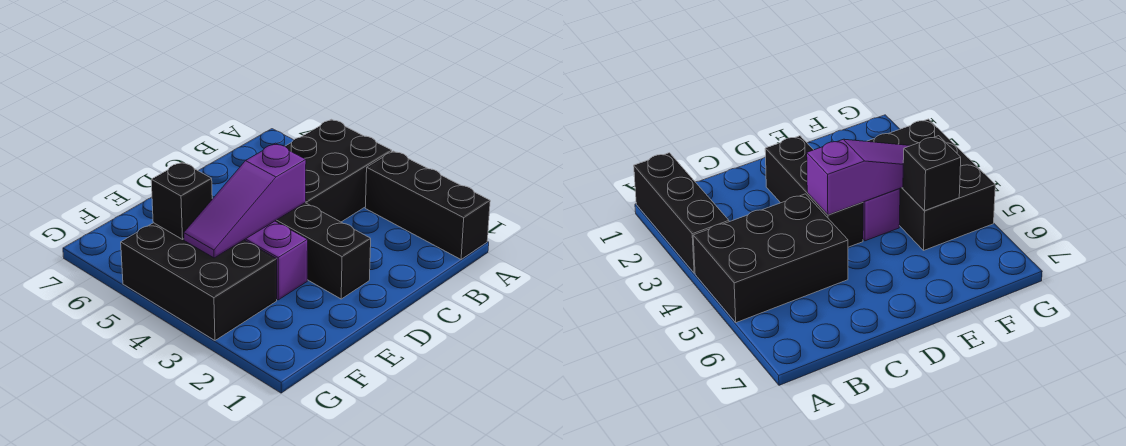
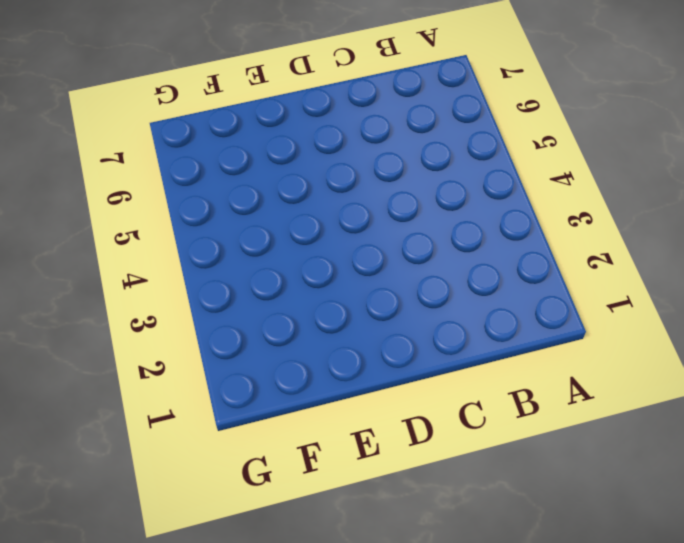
none -> black brick A1:A3 level 1
none -> black brick A4:C5 level 1

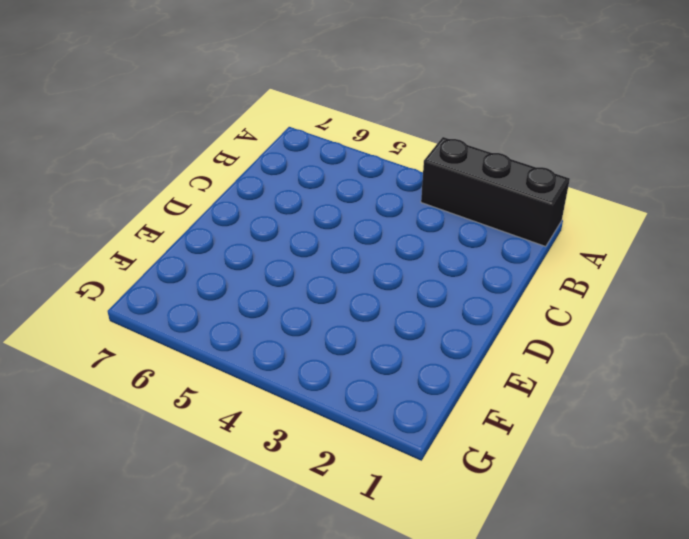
none -> black brick A4:C5 level 1
none -> black brick D2:D4 level 1

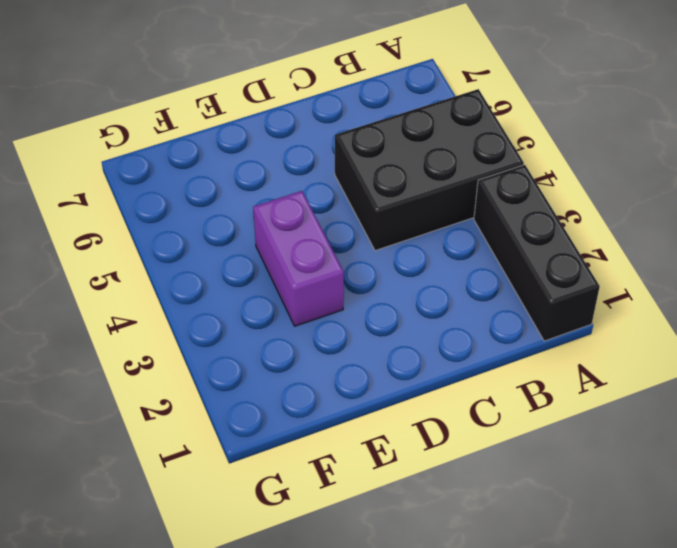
none -> black brick D2:D4 level 1
none -> black brick F3:G5 level 1

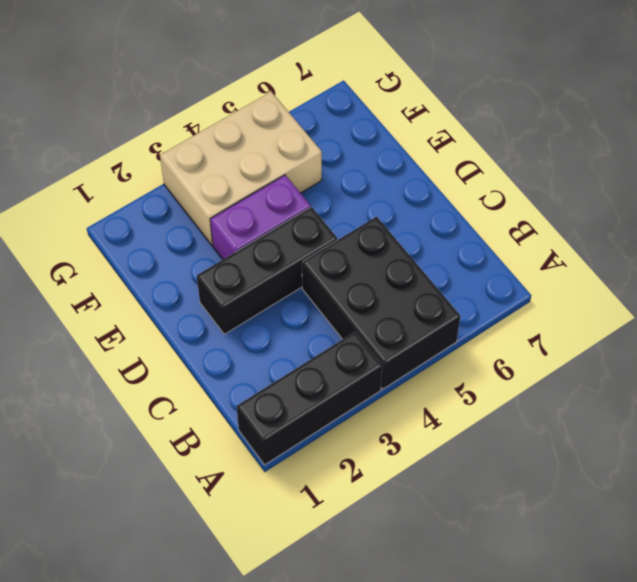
tan brick F3:G5 level 1 -> black brick F3:G5 level 1
none -> purple slope D4:F4 level 2 top D
none -> black brick F5 level 2

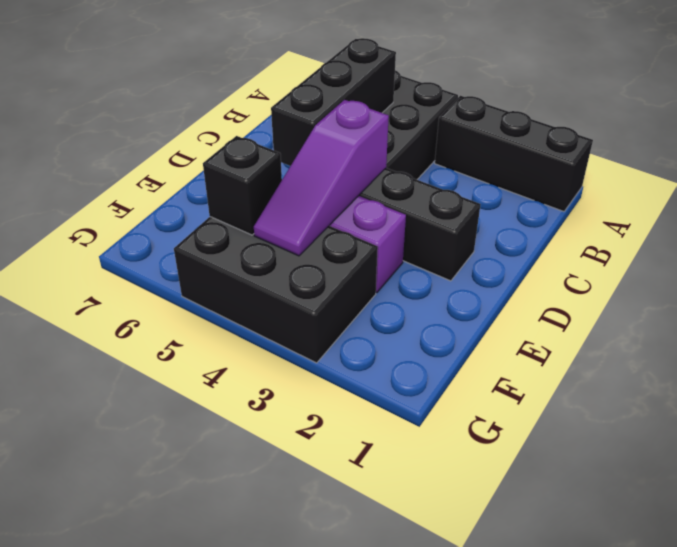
black brick B5:D5 level 2 -> none

